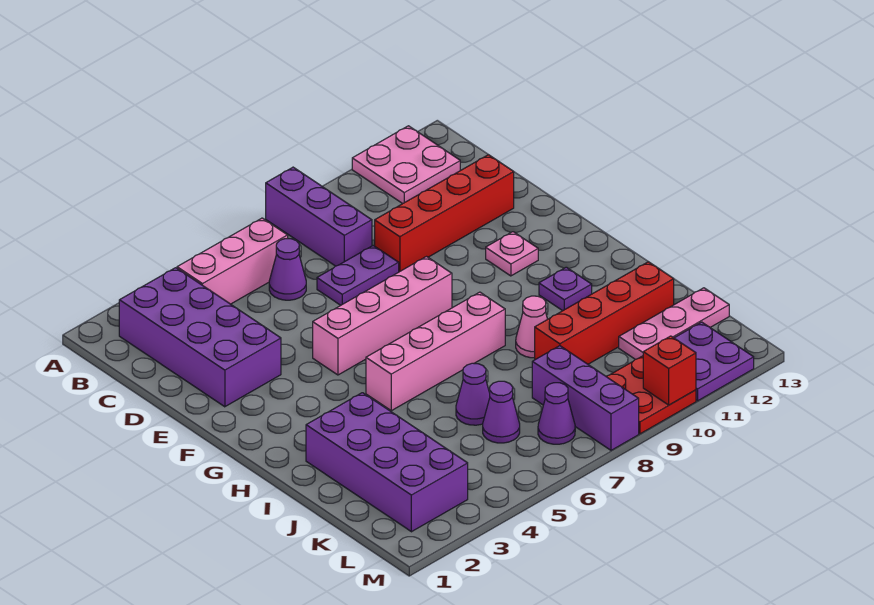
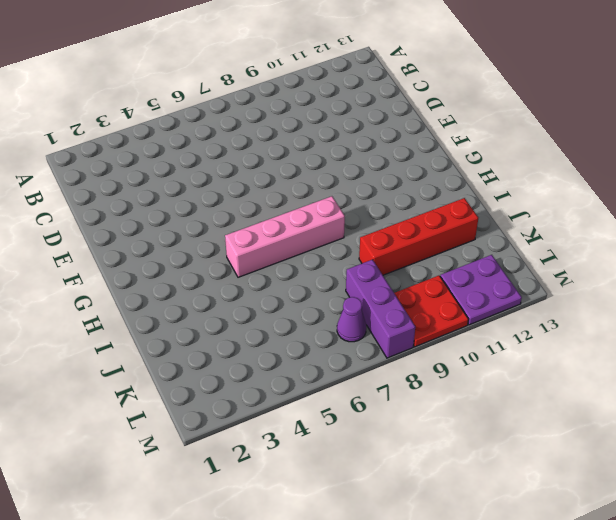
none -> purple brick A8:C8 level 1
none -> pink plate A11:B12 level 1
none -> purple brick B2:E3 level 1

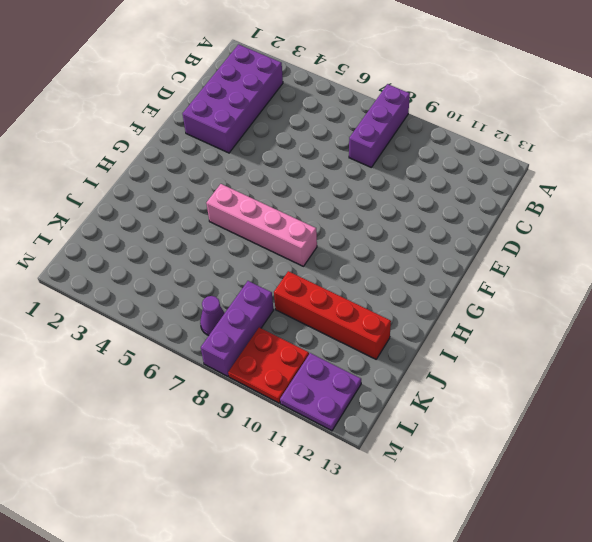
none -> pink plate A11:B12 level 1
none -> pink brick B4:B6 level 1
none -> purple cone C6 level 1

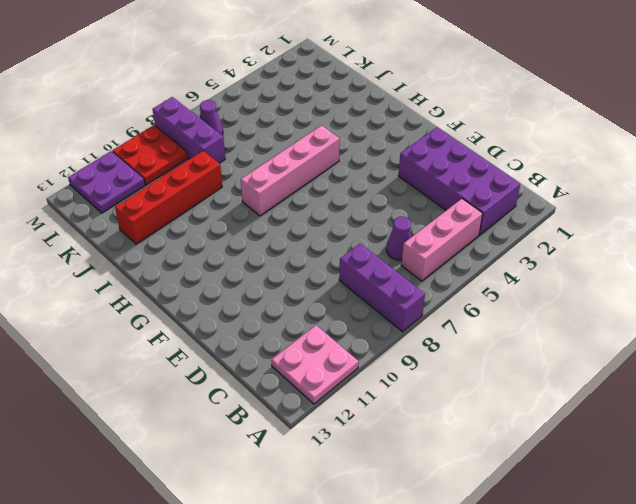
none -> purple plate D7:D8 level 1
none -> red brick D9:D12 level 1
none -> pink brick F5:F8 level 1

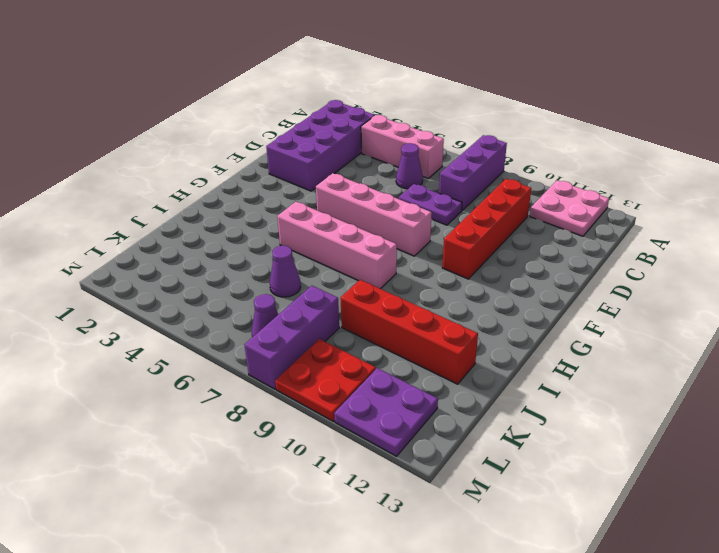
red brick C10:F10 level 1 -> red brick D9:D12 level 1
none -> pink plate F11 level 1
none -> purple plate H11 level 1
none -> purple brick I2:L3 level 1

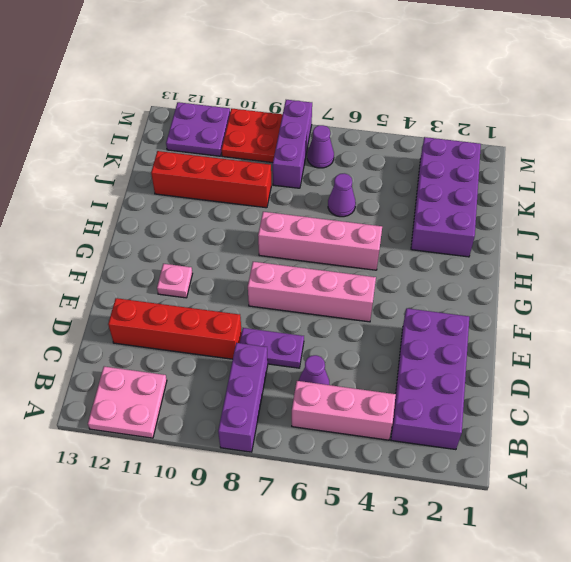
none -> purple plate H11 level 1
none -> pink cone I9 level 1
none -> purple cone K6 level 1

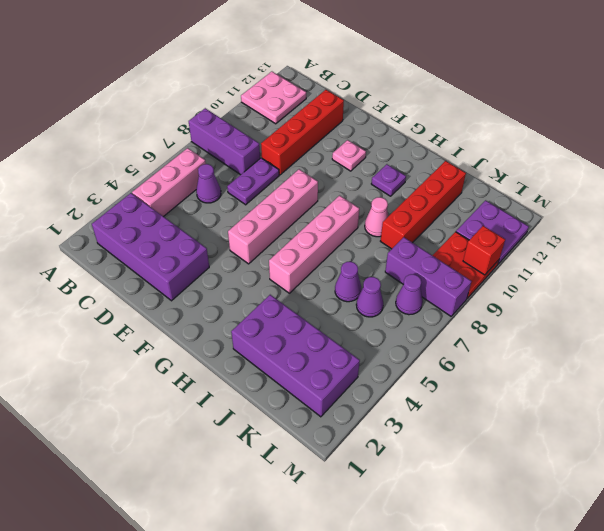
none -> pink plate K11:K13 level 1

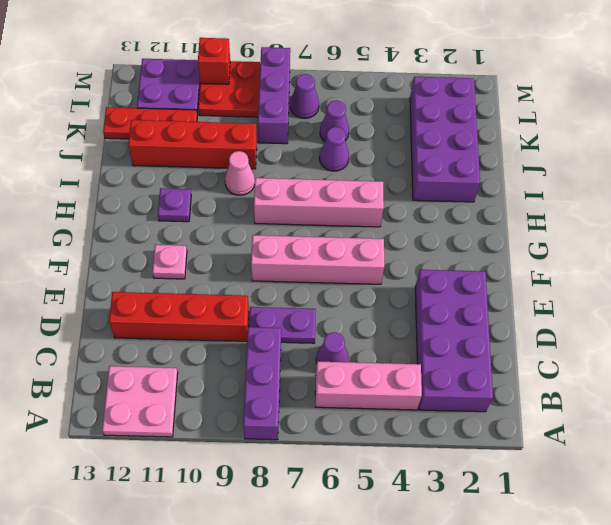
red plate K11:K13 level 1 -> pink plate K11:K13 level 1

